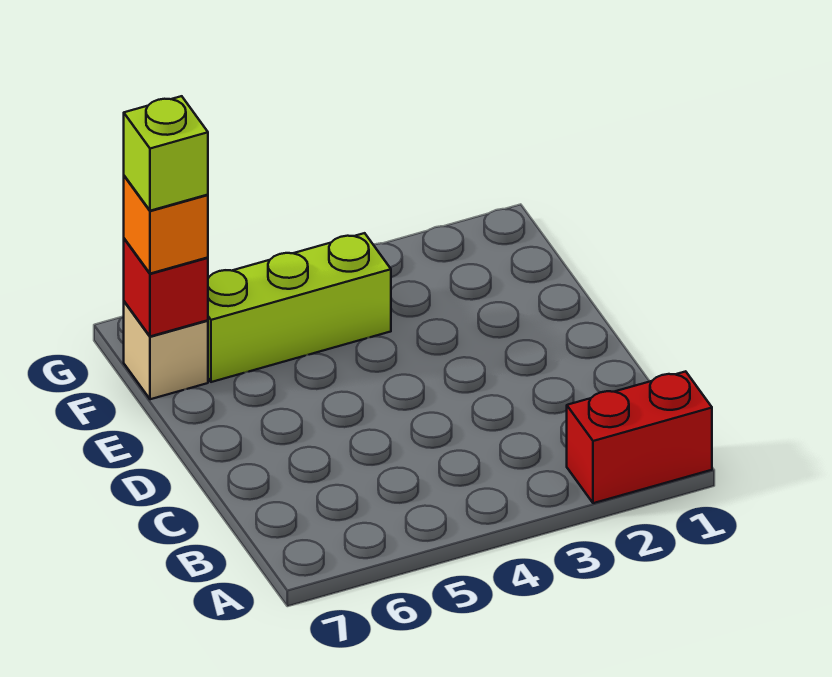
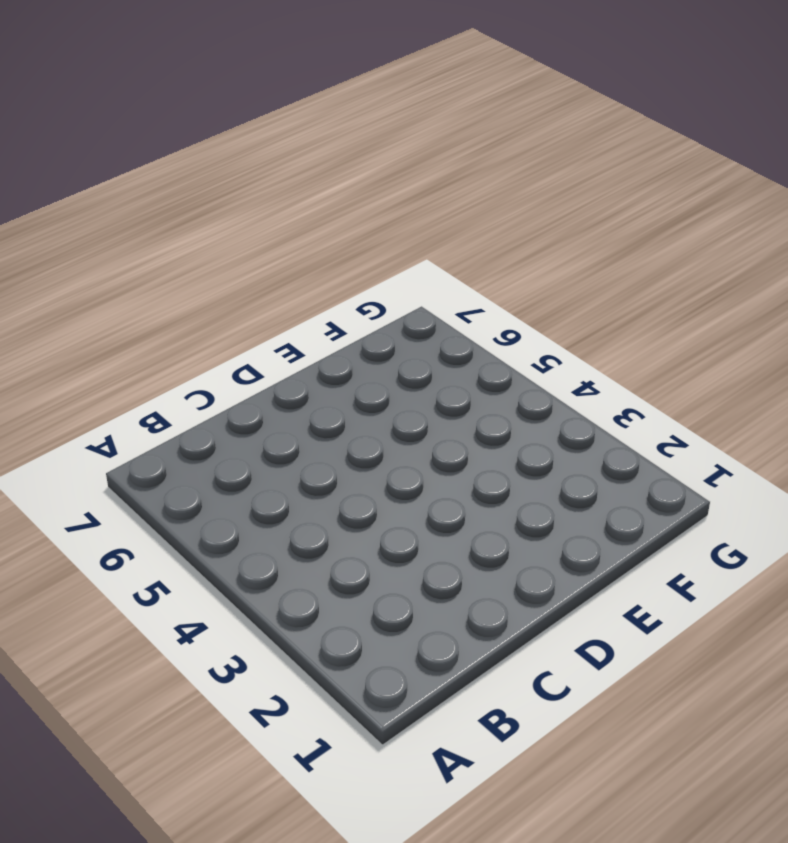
none -> red brick A1:A2 level 1
none -> lime brick F4:F6 level 1

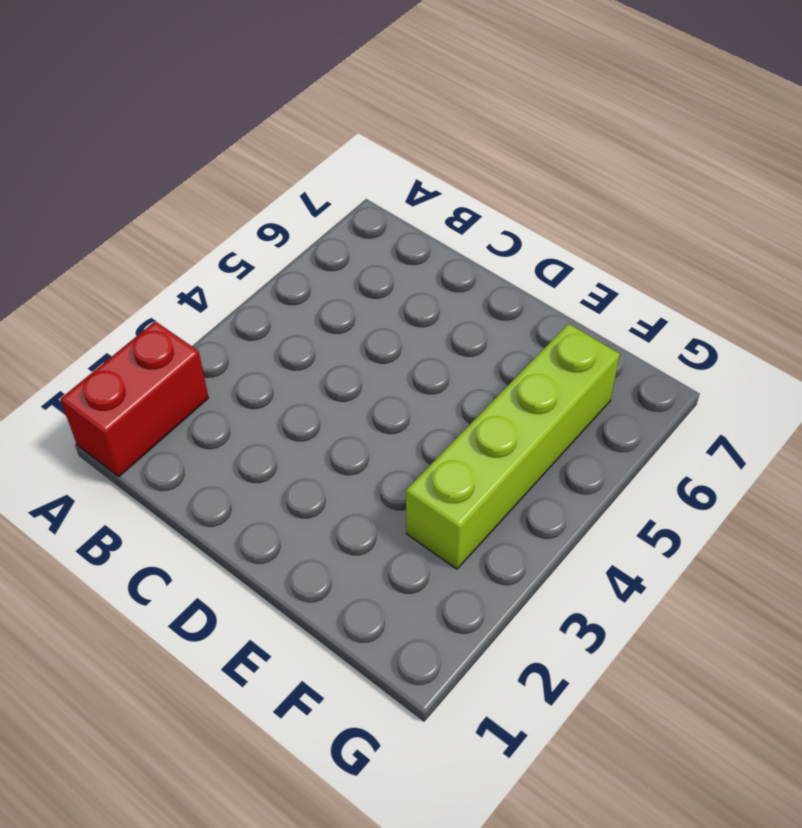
lime brick F3:F6 level 1 -> lime brick F4:F6 level 1
none -> tan brick F7 level 1
none -> red brick F7 level 2

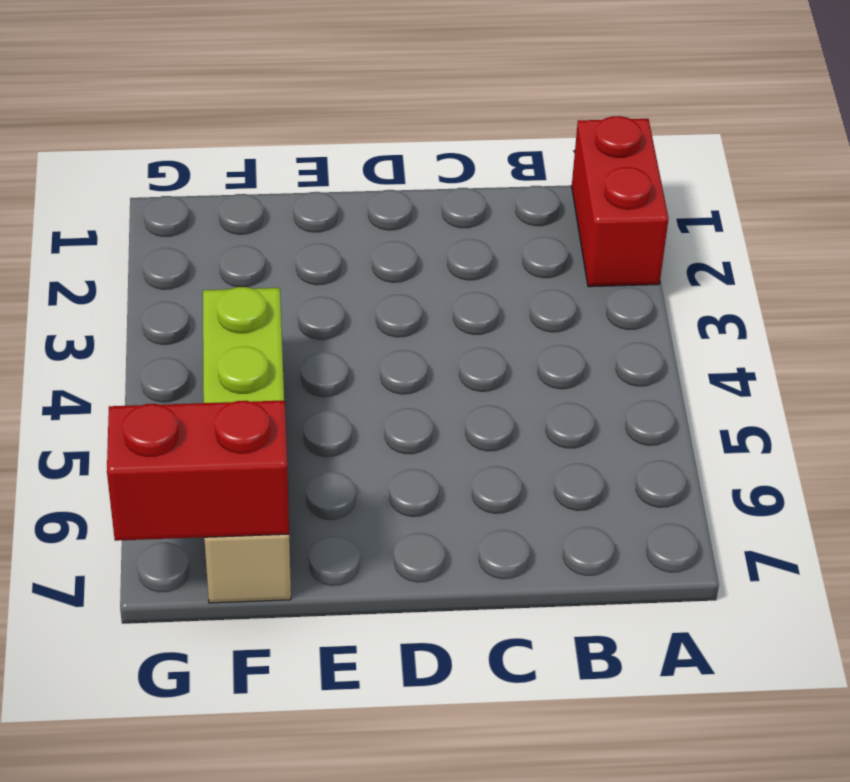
red brick F7:G7 level 2 -> red brick F7 level 2
none -> orange brick F7 level 3
none -> lime brick F7 level 4

